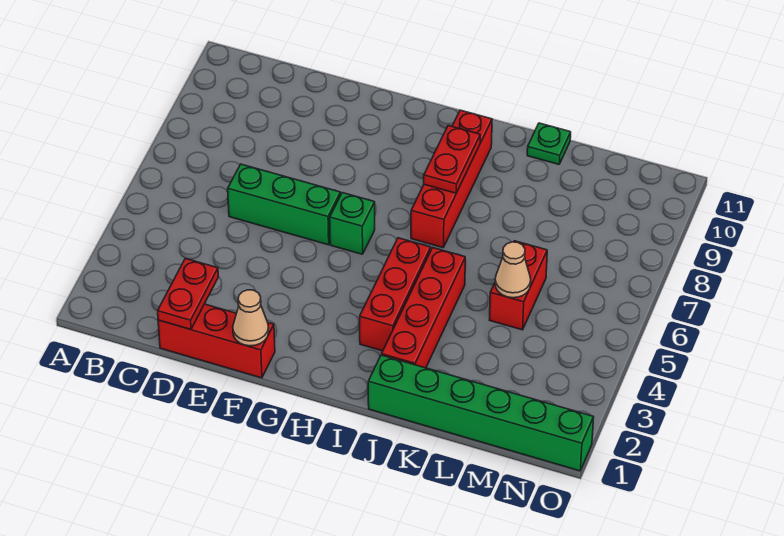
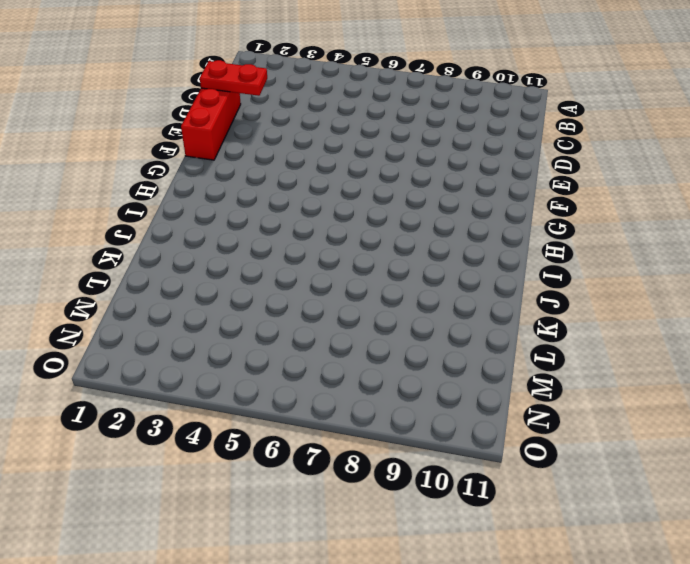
none -> green brick D6:F6 level 1
none -> green brick G6 level 1
none -> red brick I3:I5 level 1

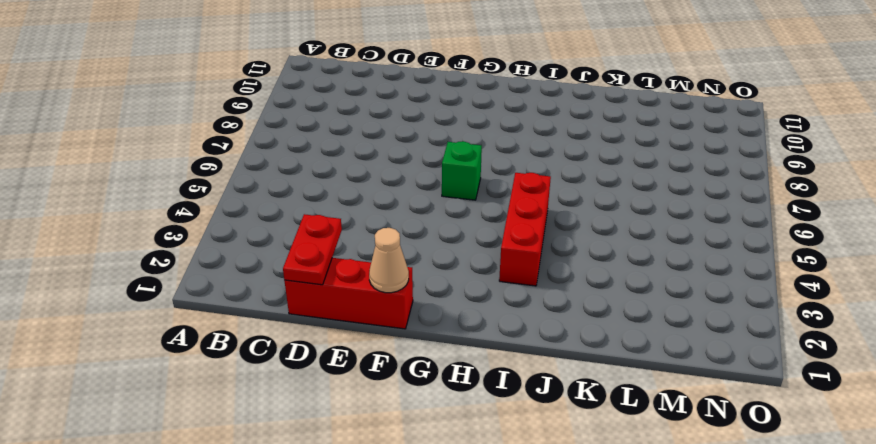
none -> green brick D6:F6 level 1
none -> red brick I7:I10 level 1
none -> green brick J1:O1 level 1

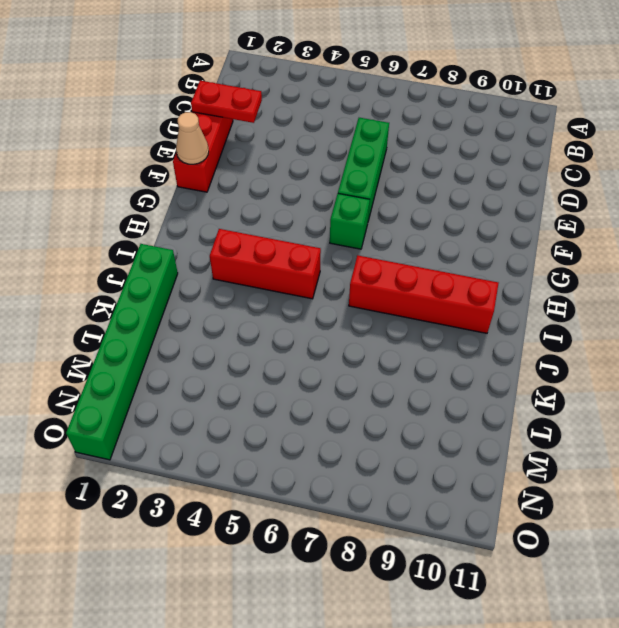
none -> red brick J2:J5 level 1
none -> green plate K11 level 1
none -> red brick L5:L6 level 1

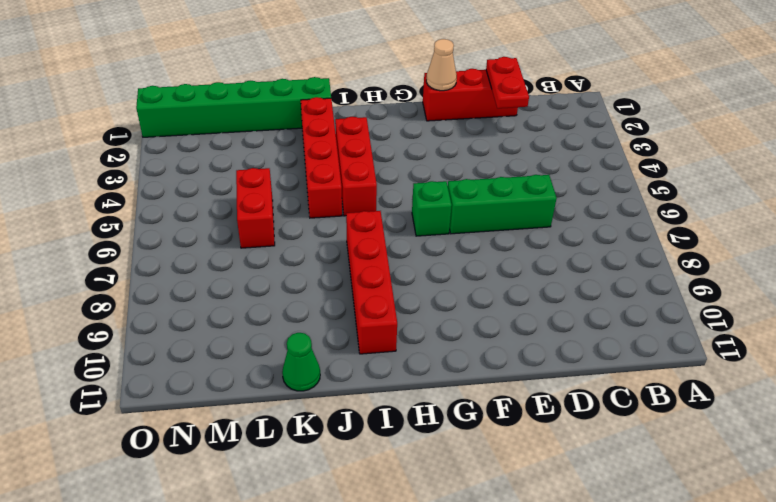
green cone K11 level 1 -> green plate K11 level 1
none -> red plate I8:I9 level 2
none -> tan cone L5 level 2

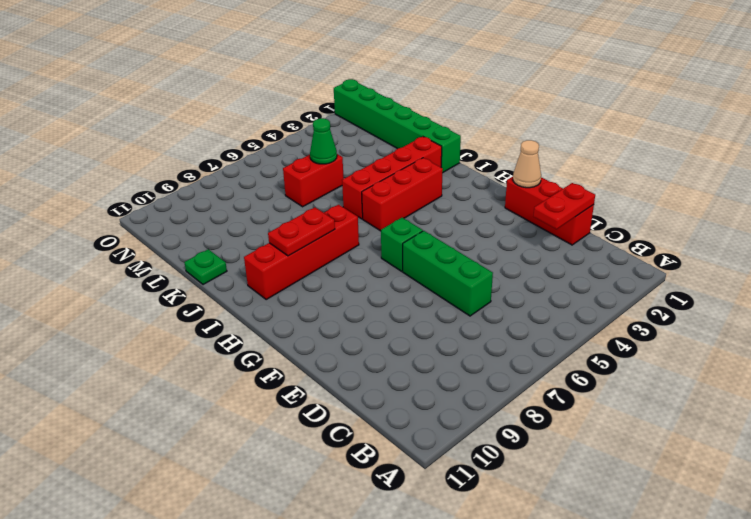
green cone L5 level 2 -> tan cone L5 level 2

